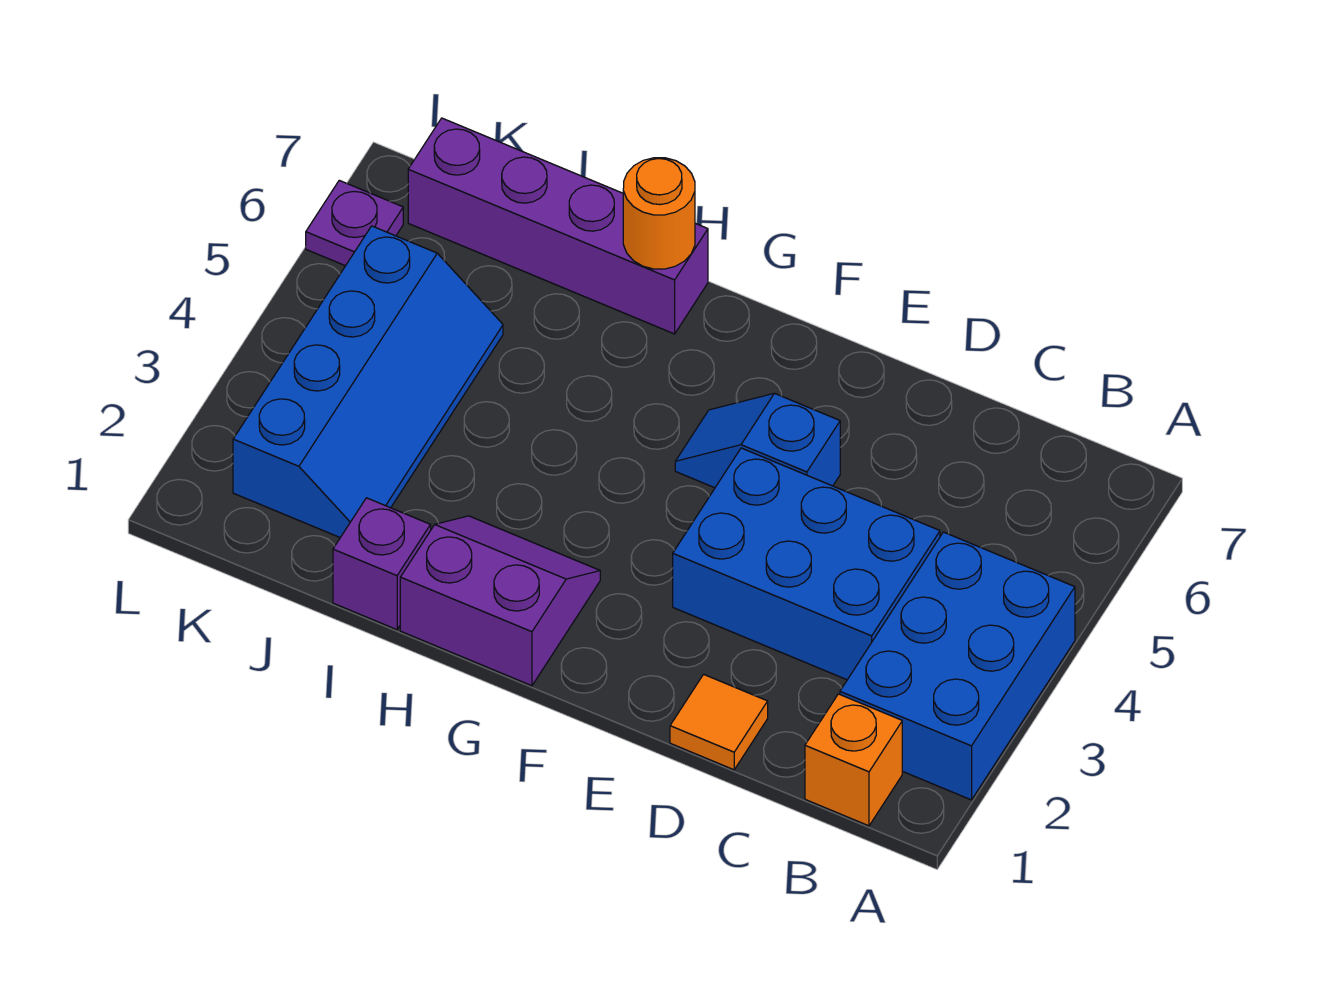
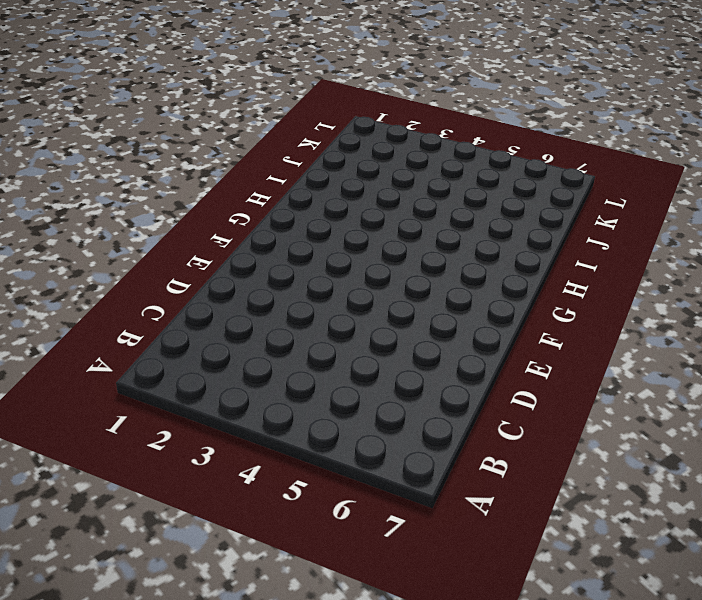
none -> blue brick A2:B4 level 1
none -> orange brick B1 level 1

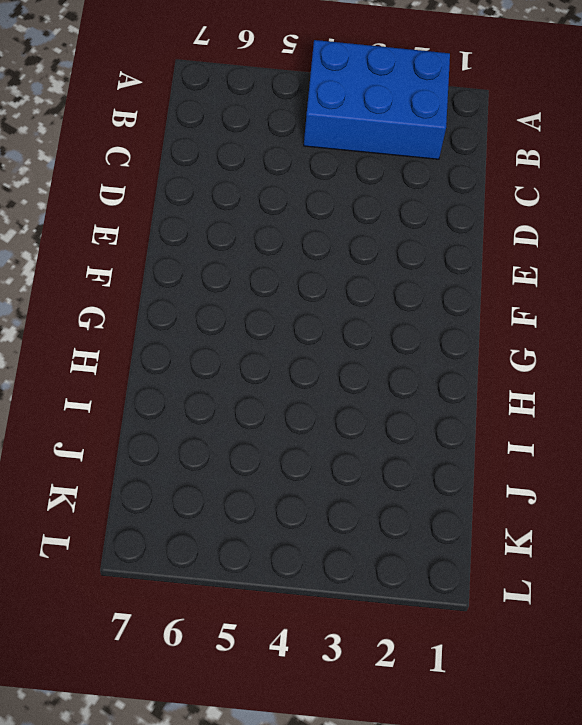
none -> orange brick B1 level 1
none -> blue brick C3:E4 level 1

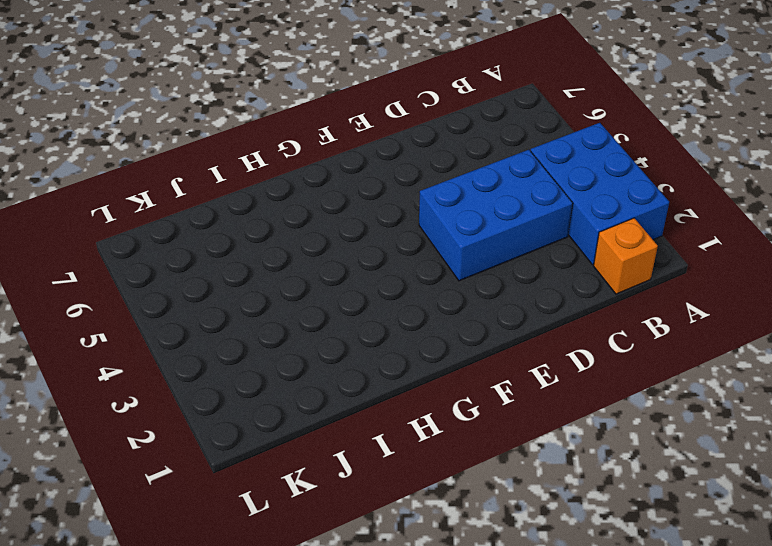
none -> orange tile D1 level 1
none -> blue slope E5:F5 level 1 top E

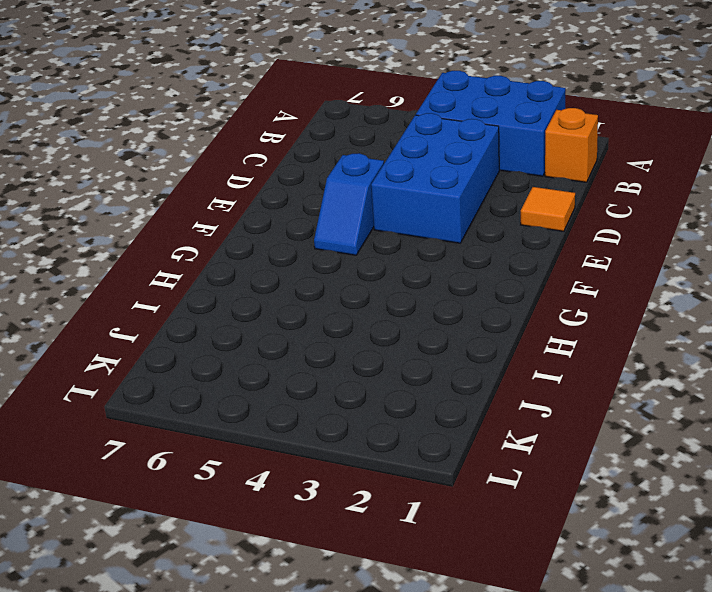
none -> purple slope G1:H2 level 1 top 1
none -> purple brick H7:K7 level 1

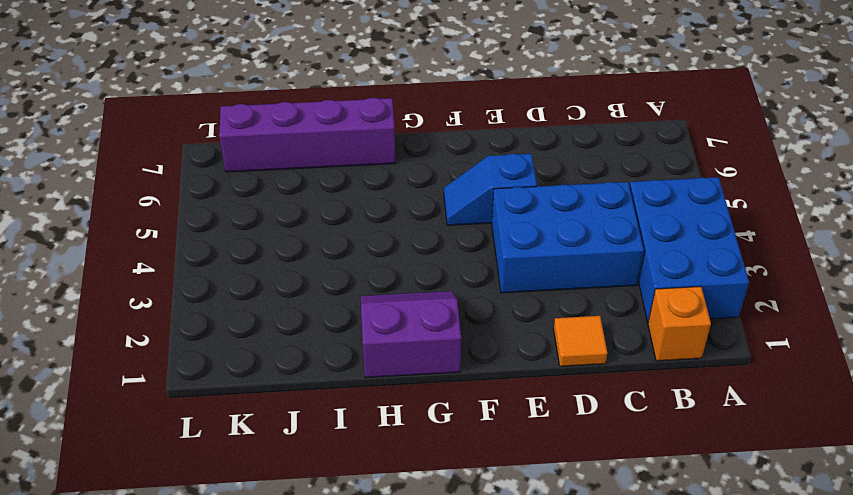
none -> purple brick I1 level 1
none -> blue slope J2:K5 level 1 top K

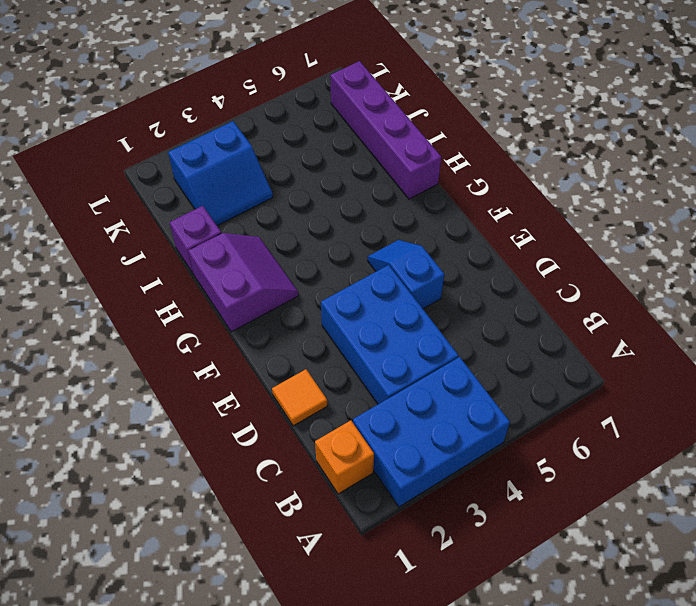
blue slope J2:K3 level 1 top K -> blue slope J2:K5 level 1 top K
none -> purple plate L6 level 1
none -> orange round brick H7 level 2

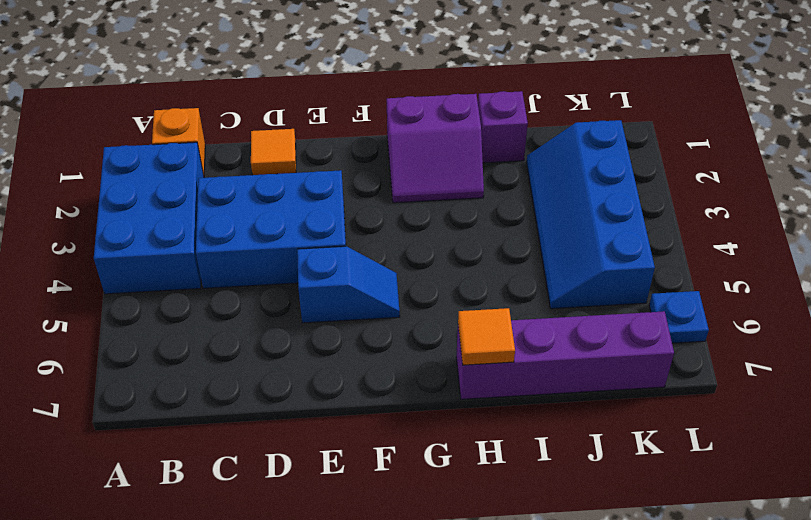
orange tile H7 level 2 -> orange round brick H7 level 2
blue plate L6 level 1 -> purple plate L6 level 1

